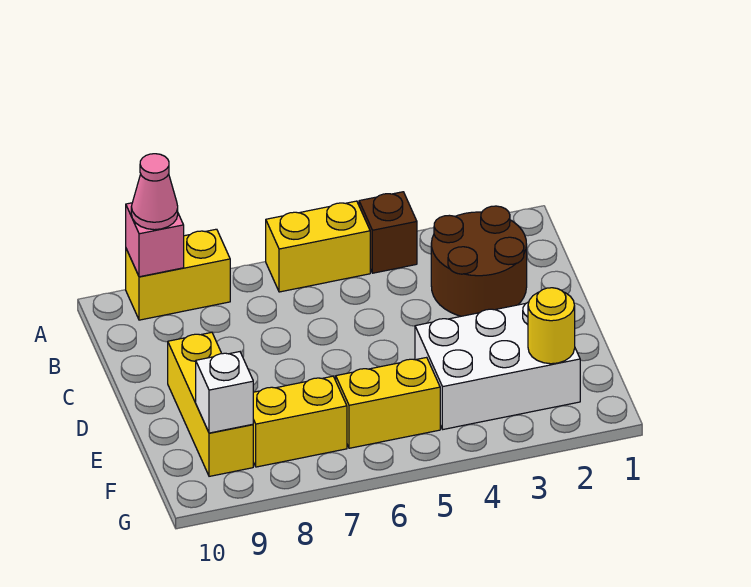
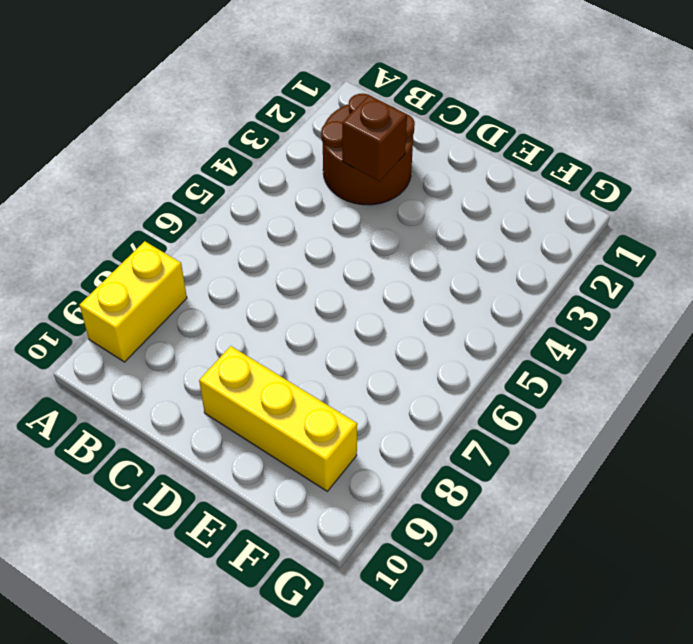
brown brick C3 level 2 -> brown brick A4 level 1
none -> yellow brick A5:A6 level 1
none -> white brick E2:F4 level 1
none -> yellow brick F5:F6 level 1

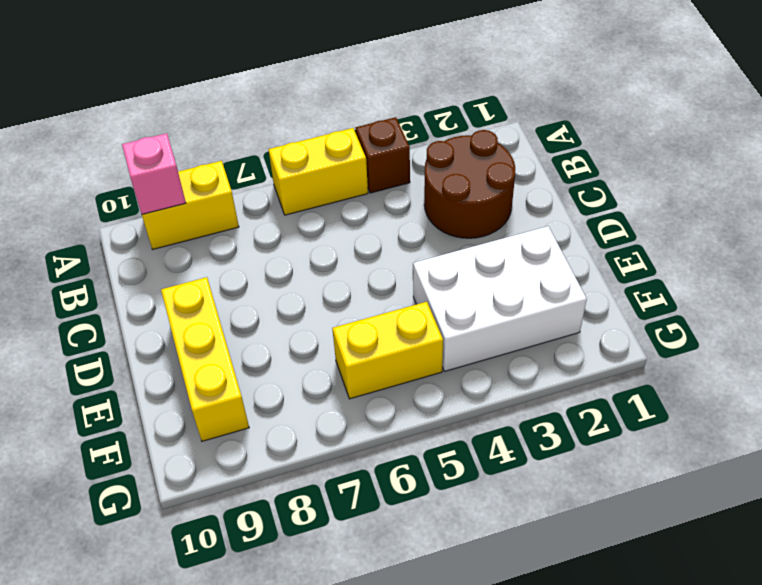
none -> yellow brick F7:F8 level 1
none -> yellow round brick F2 level 2
none -> white brick F9 level 2

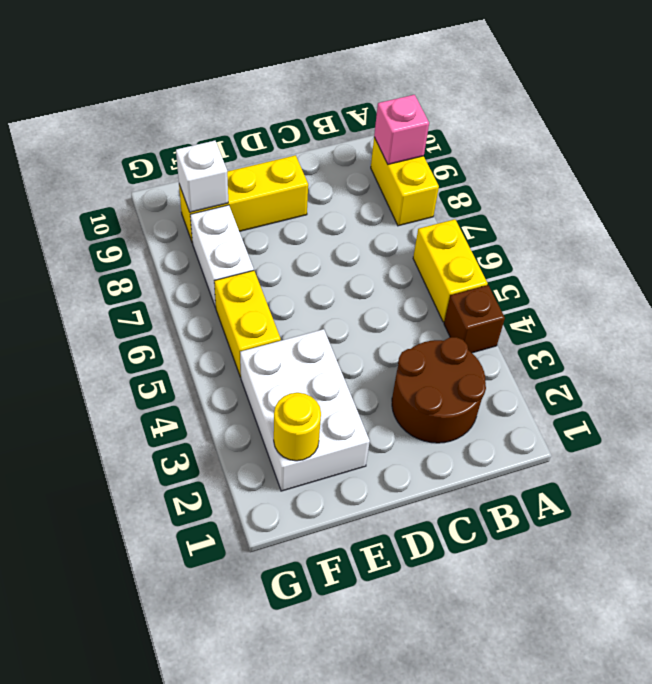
white brick F7:F8 level 1 -> yellow brick F7:F8 level 1
none -> pink cone A9 level 3

